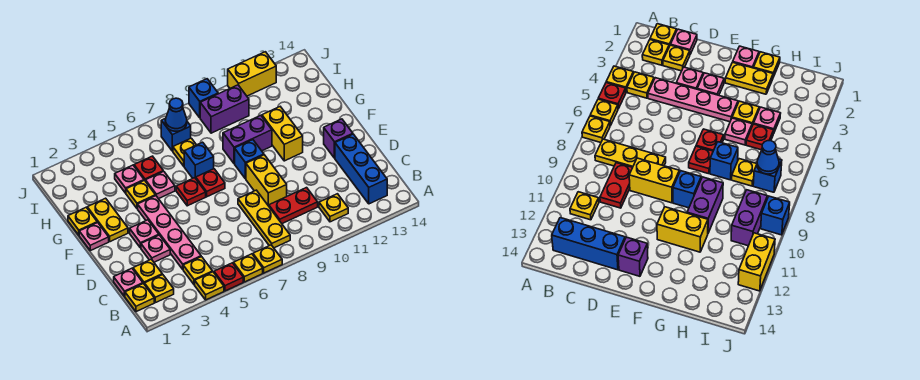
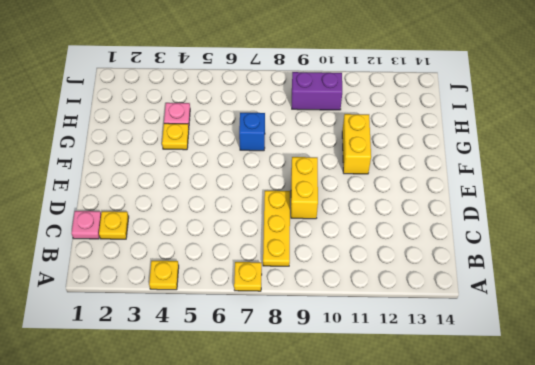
none -> red plate A5 level 1
none -> yellow plate A6 level 1
none -> yellow plate B1 level 1
none -> yellow plate B2 level 1

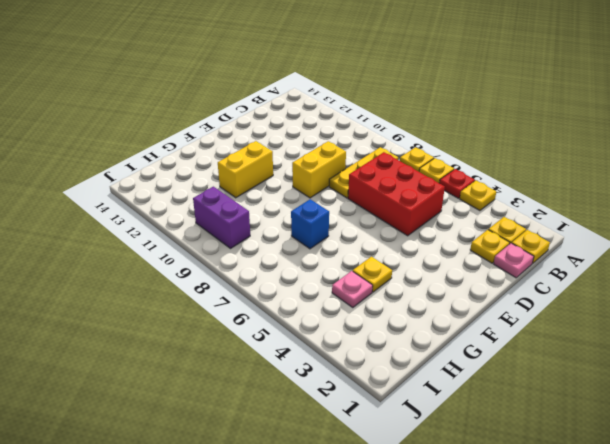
red brick C5:D7 level 1 -> none
none -> yellow plate B4 level 1
none -> yellow plate B11 level 1
none -> blue brick B13:D13 level 1
none -> pink plate C4:F4 level 1

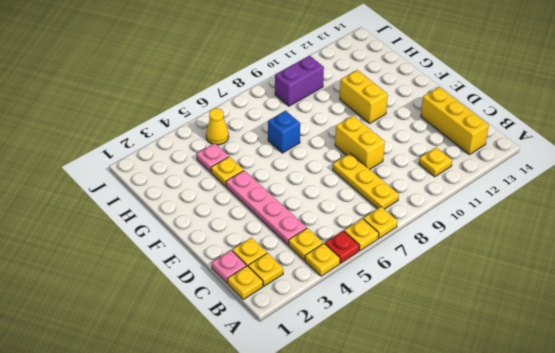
yellow brick B13:D13 level 1 -> blue brick B13:D13 level 1
yellow cone I5 level 1 -> none
none -> red plate C9:C10 level 1
none -> pink plate D3 level 1
none -> pink plate E3 level 1
none -> purple brick E13 level 1

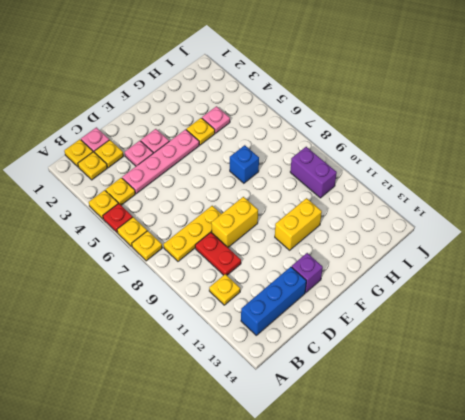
none -> pink plate F1 level 1
none -> yellow plate F2:G2 level 1
none -> red plate F6 level 1
none -> red plate F7 level 1

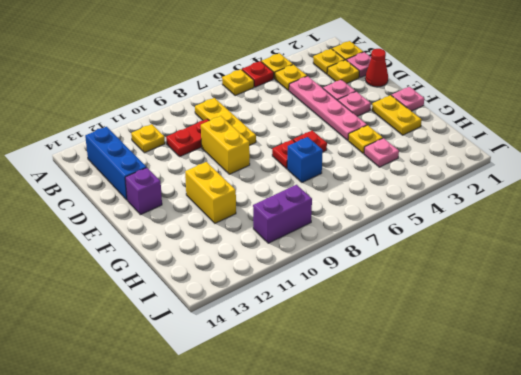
red cone D1 level 1 -> none
none -> yellow plate A7 level 1
none -> blue brick F9 level 1
none -> yellow plate G1 level 1
none -> pink plate G5 level 1

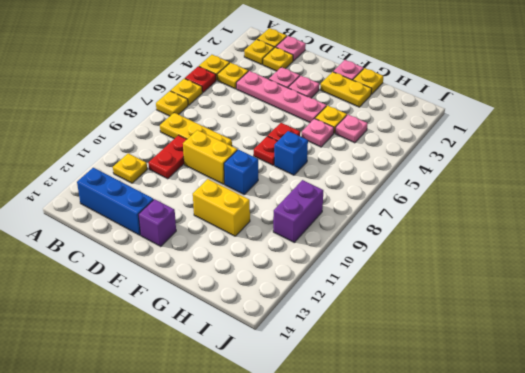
none -> purple brick G9:G10 level 1
none -> red plate H5 level 1
none -> yellow plate H7 level 1
none -> blue brick I7 level 1

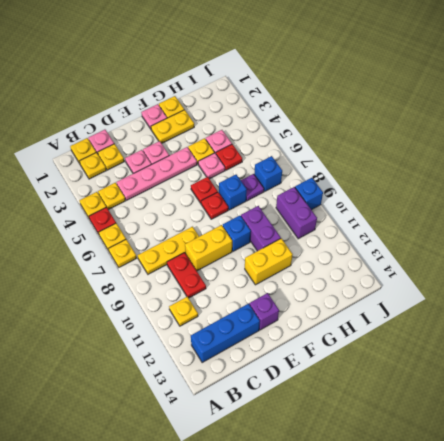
purple plate H7 level 1 -> yellow plate H7 level 1
none -> yellow brick J11:J12 level 1
none -> blue cone I7 level 2

